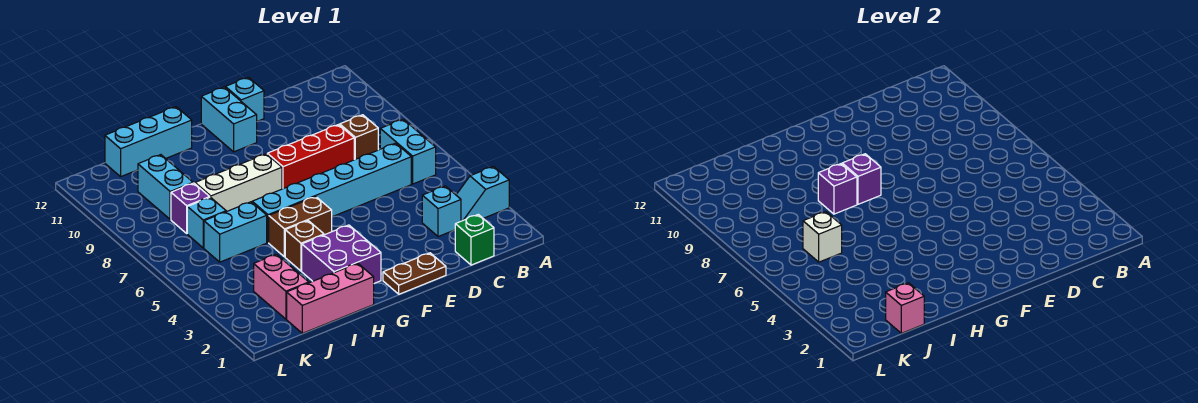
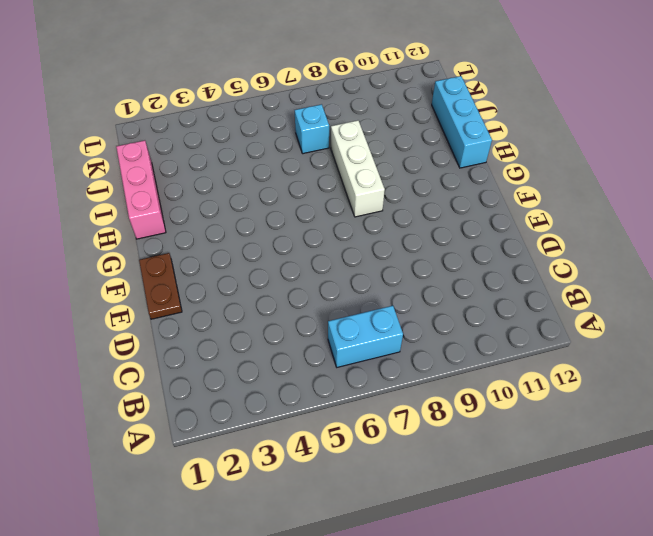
none -> cyan slope A3:B3 level 1 top A
none -> green brick C1 level 1
none -> cyan brick C3 level 1

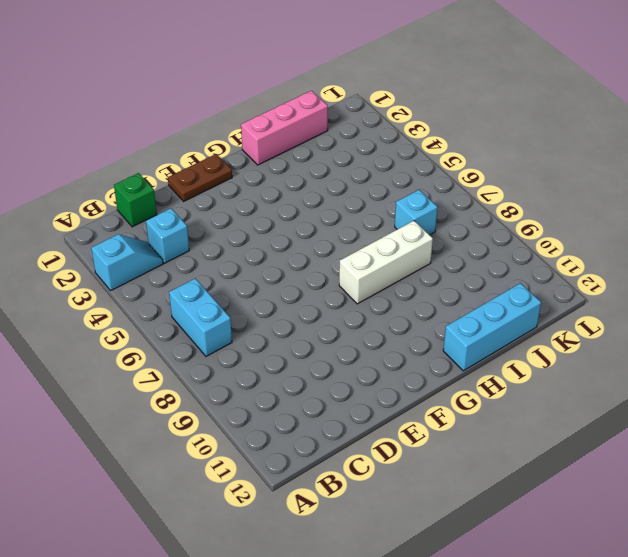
none -> cyan brick C6:H6 level 1
none -> brown brick C8 level 1
none -> red brick D8:F8 level 1

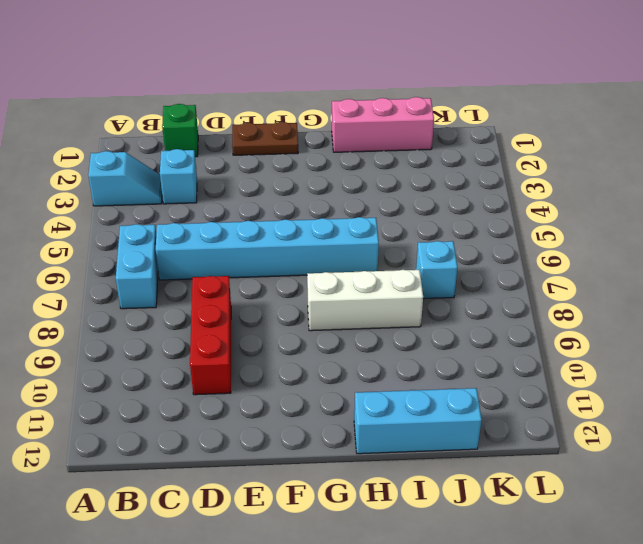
red brick D8:D10 level 1 -> red brick D8:F8 level 1
none -> brown brick C8 level 1
none -> cyan brick E12 level 1
none -> cyan brick F11:F12 level 1

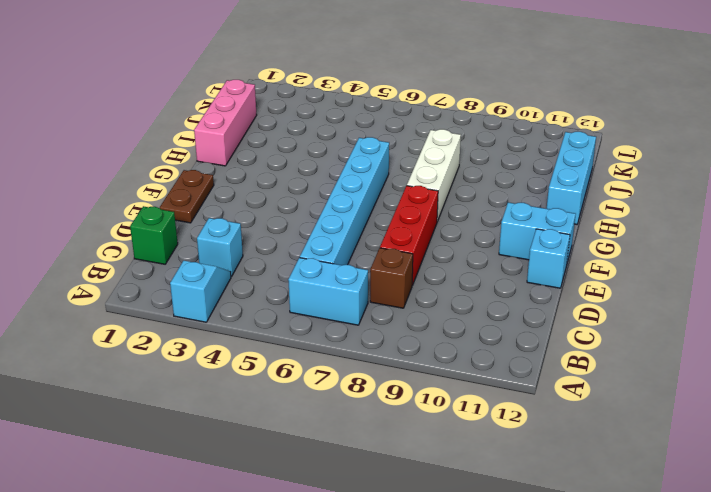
none -> purple brick G2:H3 level 1
none -> brown brick G5:H5 level 1
none -> brown brick H4 level 1

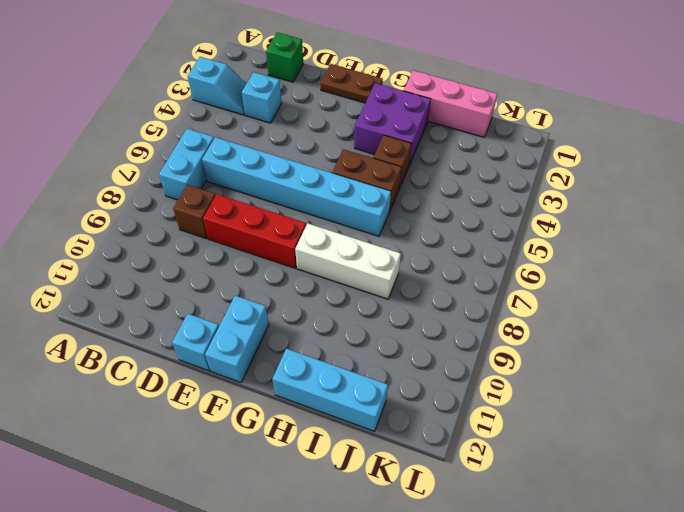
none -> cyan brick I6:J6 level 1
none -> pink brick J2:J3 level 1
none -> cyan brick J7 level 1

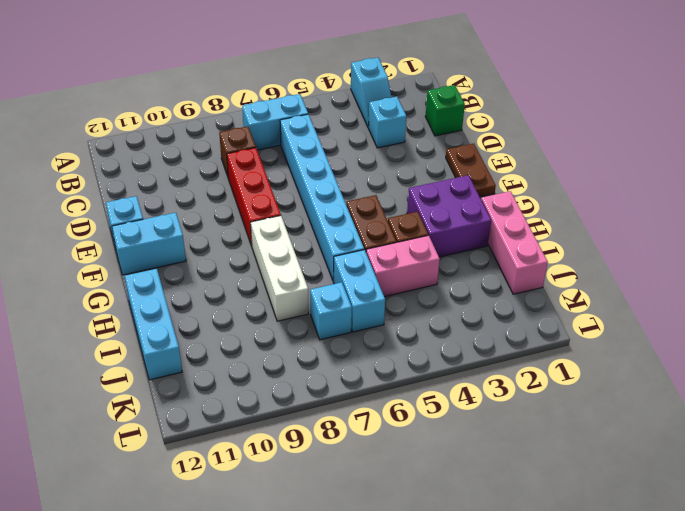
pink brick I4:I5 level 1 -> pink brick J2:J3 level 1
none -> purple brick J8 level 1
none -> cyan brick J9:J10 level 1
none -> purple brick G8 level 2

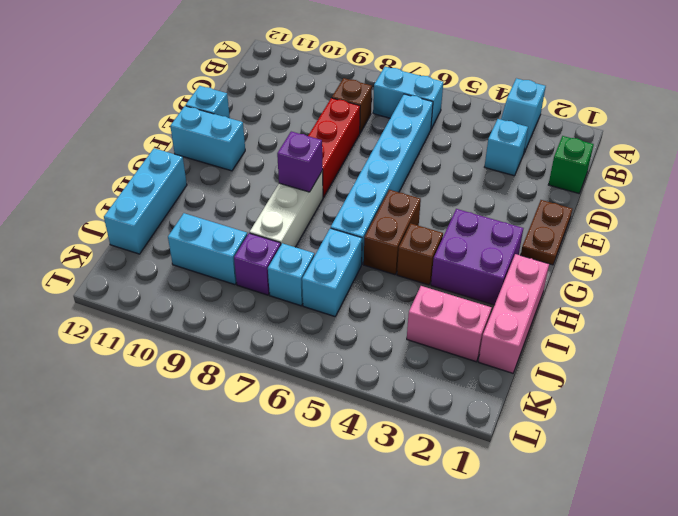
none -> purple brick H8 level 2
none -> pink brick J1 level 2
none -> white brick J6 level 2

